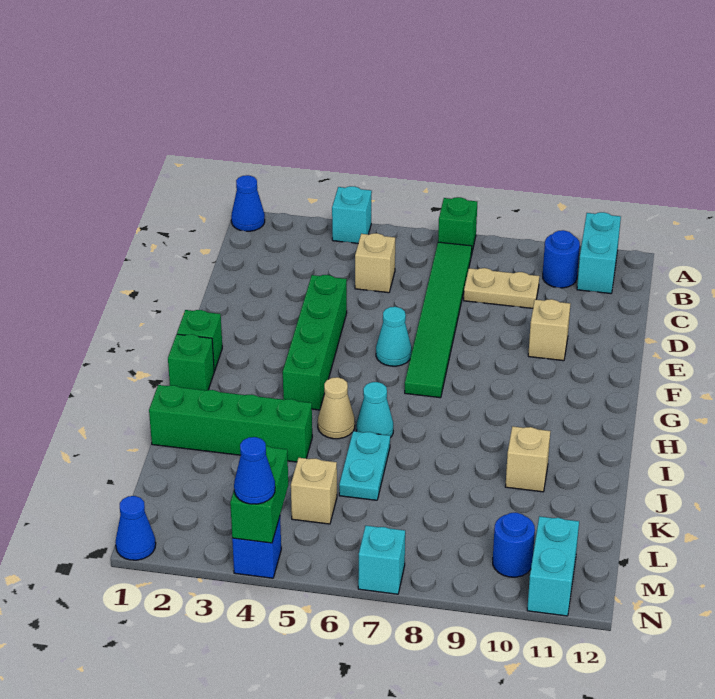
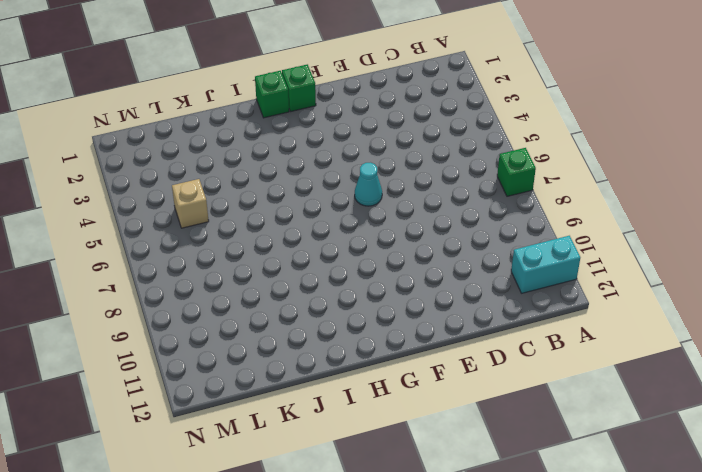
none -> blue cone A1 level 1
none -> cyan brick A4 level 1
none -> green tile B7:G7 level 1

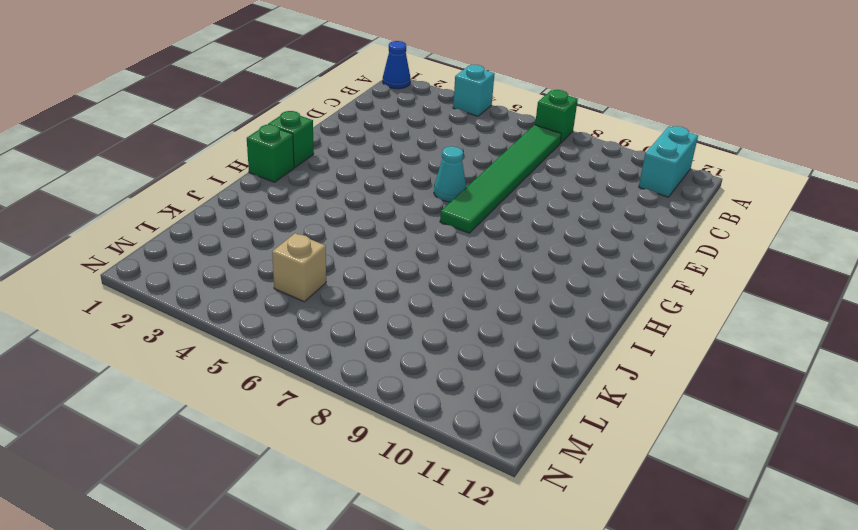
none -> blue round brick B10 level 1
none -> tan brick C5 level 1
none -> tan plate C8:C9 level 1

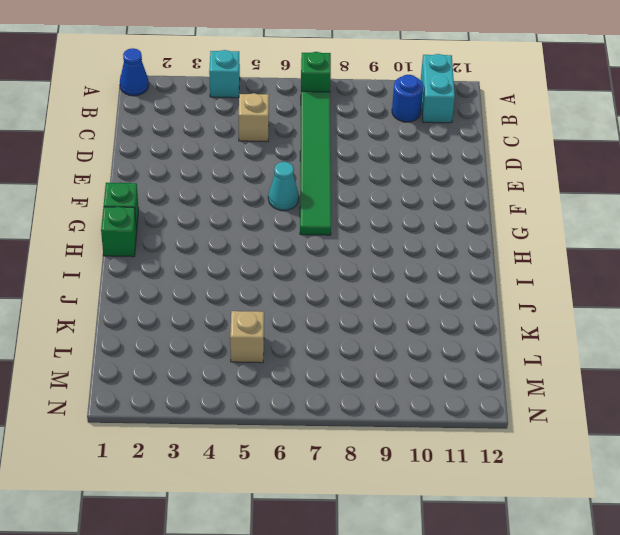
none -> tan plate C8:C9 level 1
none -> green brick E4:H4 level 1
none -> tan brick E10 level 1

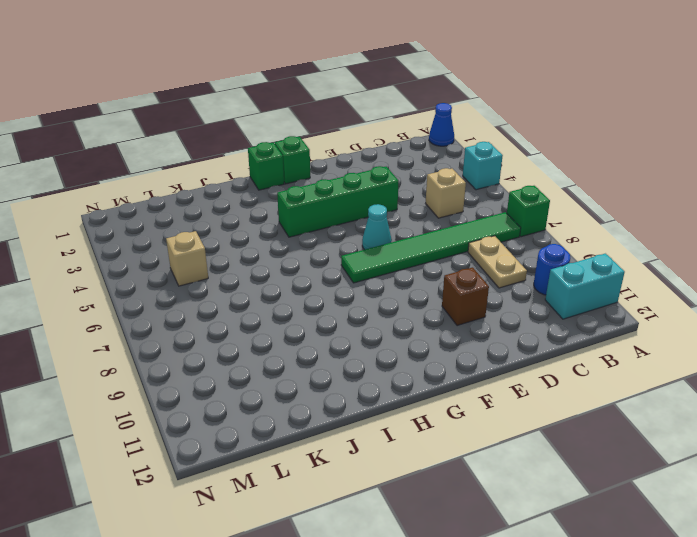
brown brick E10 level 1 -> tan brick E10 level 1
none -> tan cone I5 level 1
none -> cyan cone I6 level 1
none -> green brick J1:J4 level 1

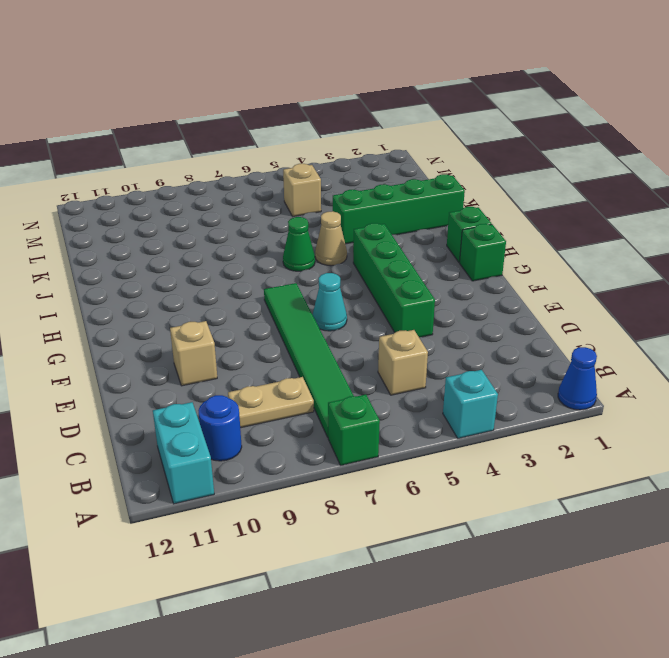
green cone I6 level 1 -> cyan cone I6 level 1
none -> cyan plate J6:K6 level 1
none -> tan brick J10 level 1
none -> blue round brick M10 level 1

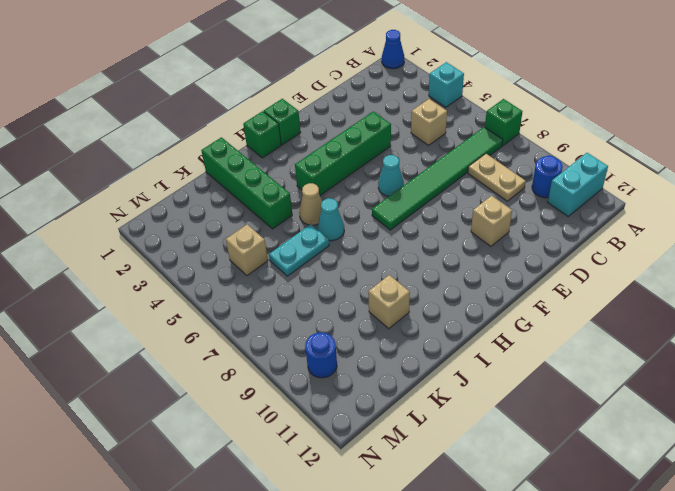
none -> cyan brick M11:N11 level 1
none -> blue cone N1 level 1
none -> blue brick N4 level 1

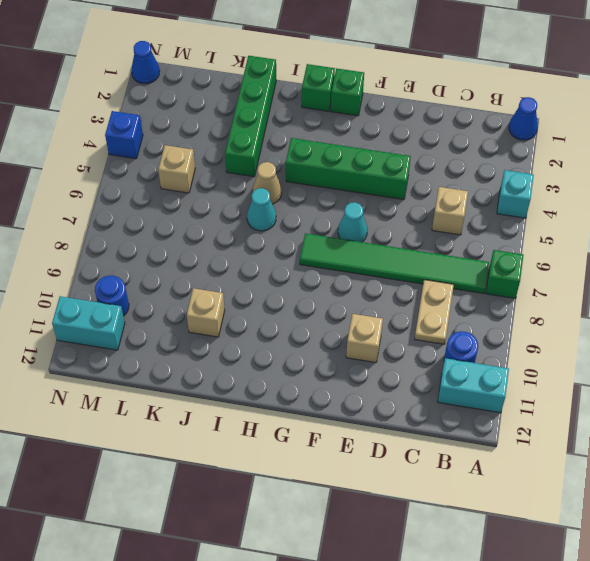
none -> cyan plate J6:K6 level 1
none -> cyan brick N7 level 1
none -> green brick M4:N4 level 2

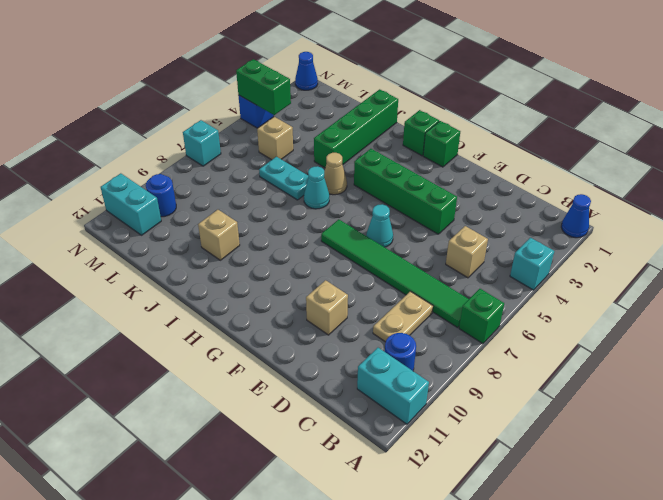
none -> blue cone N4 level 3

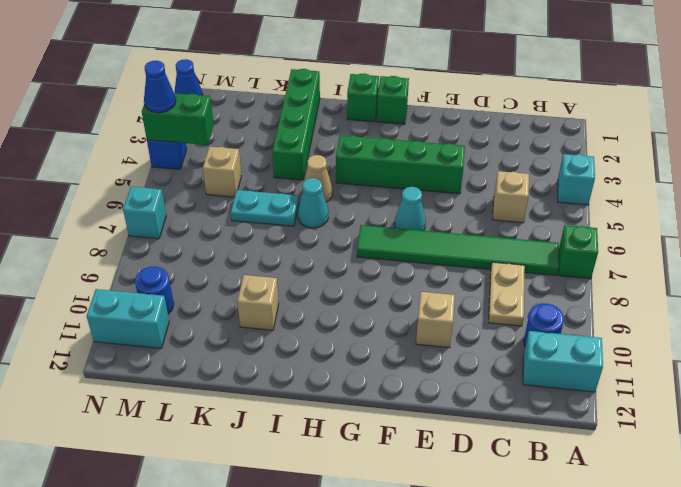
none -> blue cone A1 level 1

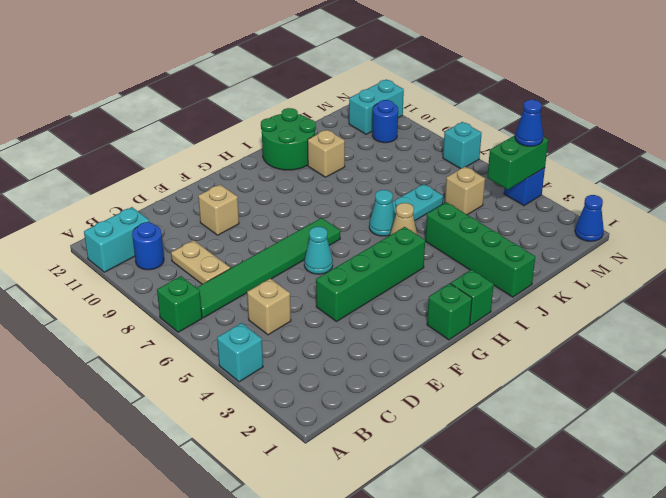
green round brick I11:J12 level 1 -> none
none -> blue cone A1 level 1

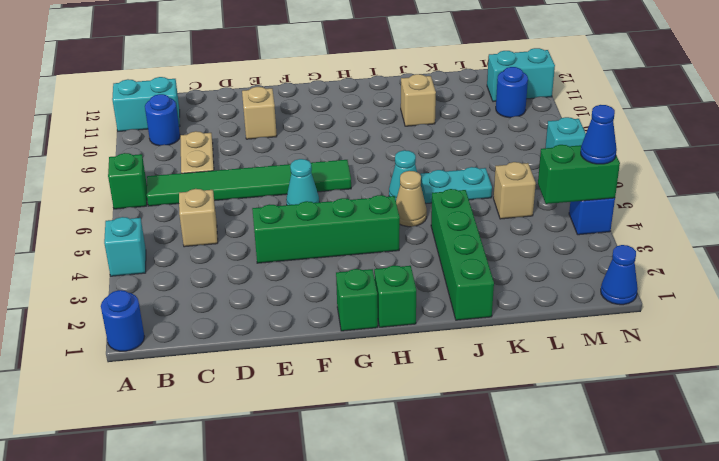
blue round brick A1 level 1 -> blue cone A1 level 1

